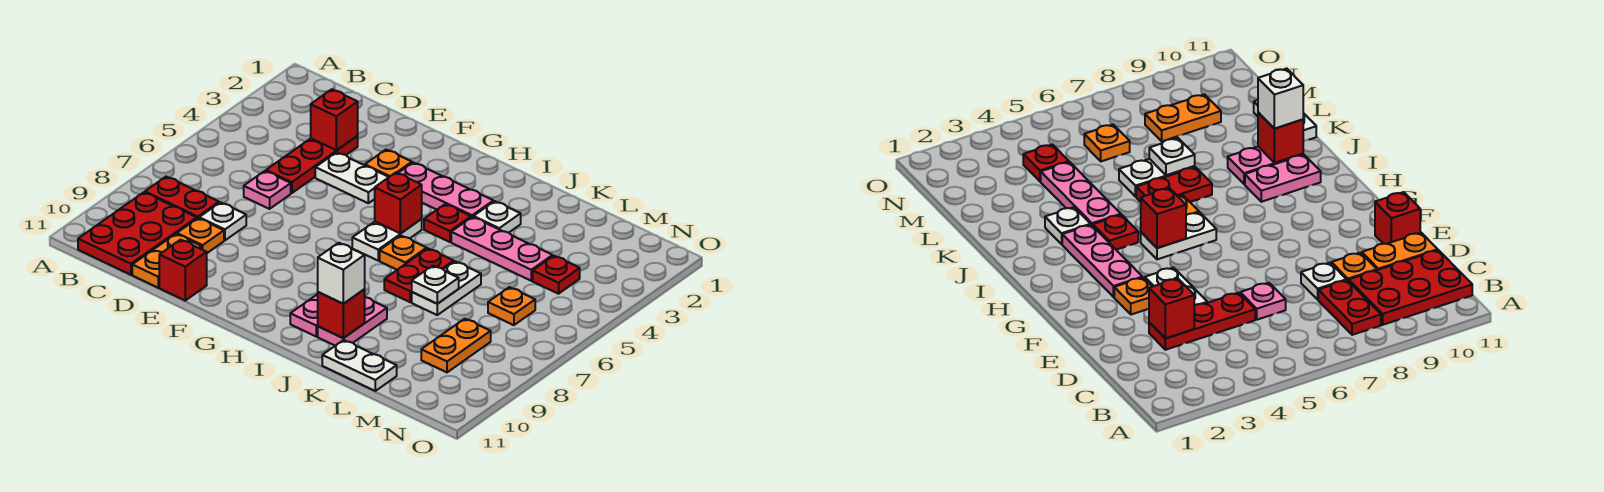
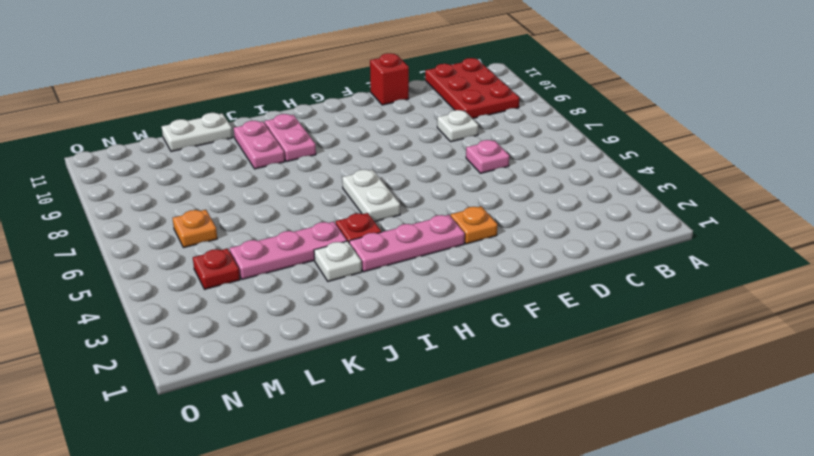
none -> red plate B8:C8 level 1
none -> red plate D3:D5 level 1
none -> orange plate D9 level 1

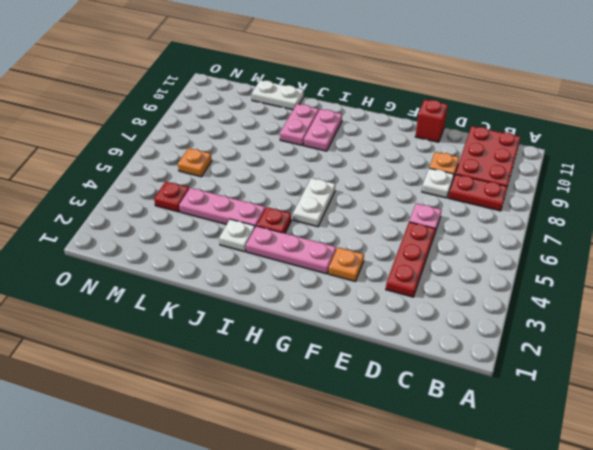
none -> orange plate D10:D11 level 1
none -> white plate E4:F4 level 1
none -> orange plate I6 level 1

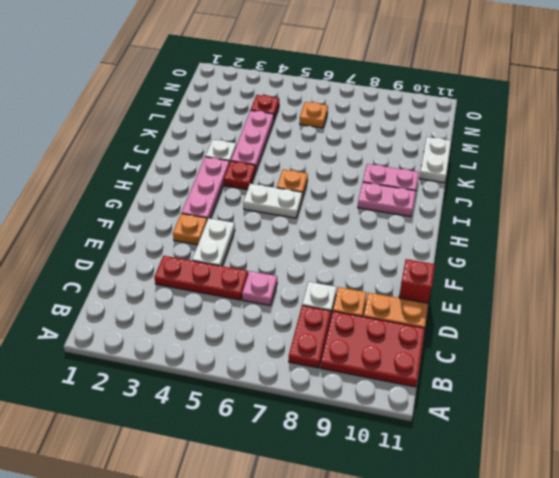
none -> red plate J6:J7 level 1
none -> white plate K6:K7 level 1
none -> orange plate M8:M9 level 1

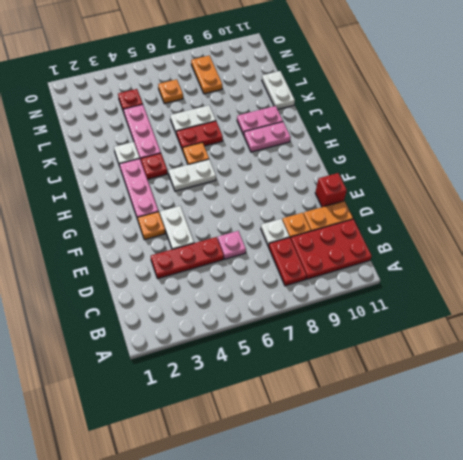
orange plate M8:N8 level 1 -> orange plate M8:M9 level 1
none -> red brick D3 level 2
none -> red brick H5 level 2
none -> red brick J10 level 2

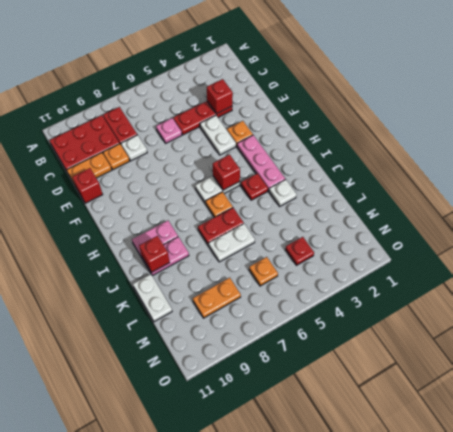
none -> pink plate J4:L4 level 1
none -> white plate K7 level 2
none -> white brick J10 level 3

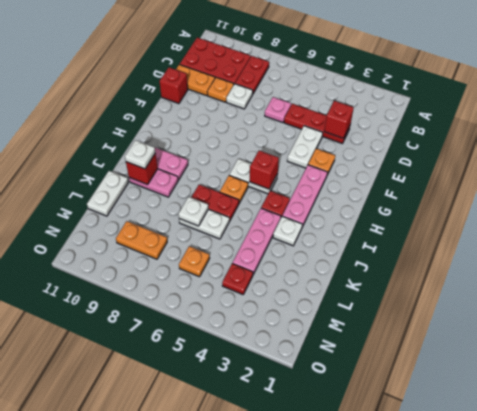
white plate J10 level 3 -> white brick J10 level 3

